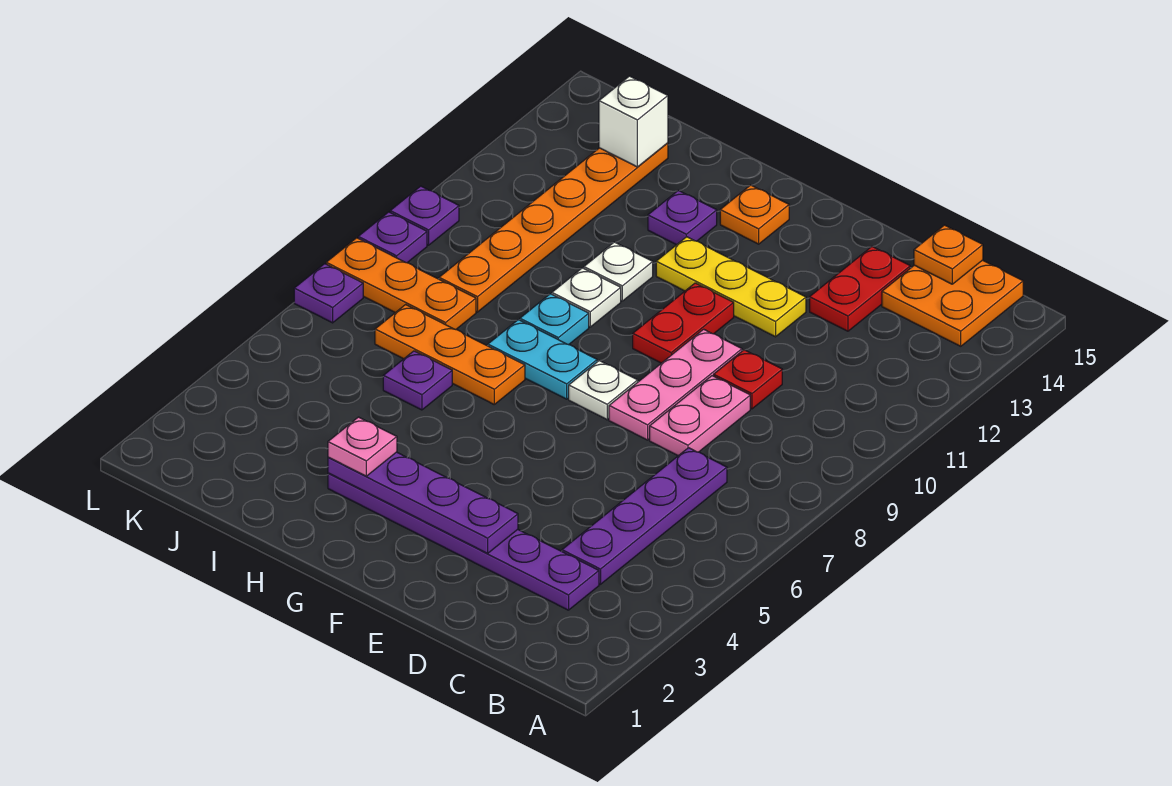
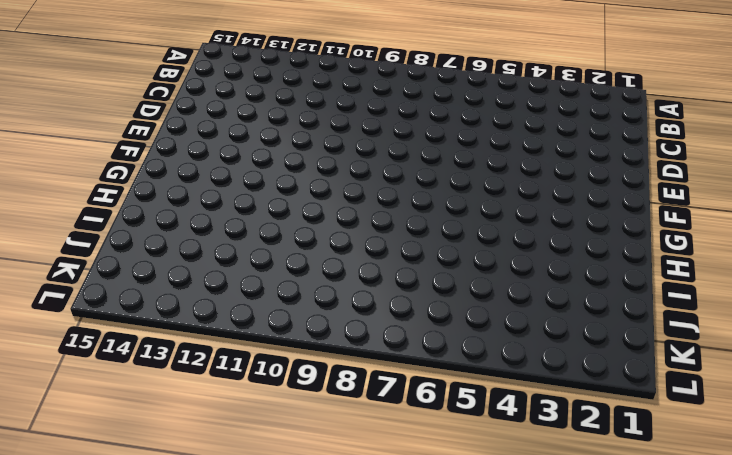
none -> orange plate B14:C15 level 1
none -> purple plate C3:H3 level 1
none -> purple plate C4:C7 level 1

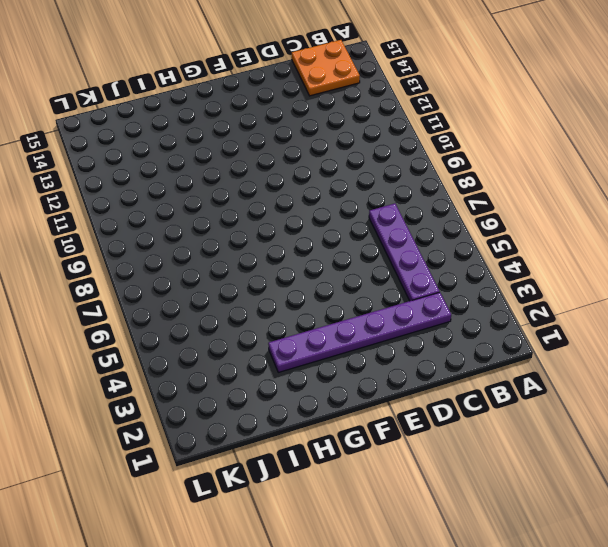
none -> pink plate D8:D9 level 1
none -> red plate D10 level 1
none -> red plate D13:D14 level 1

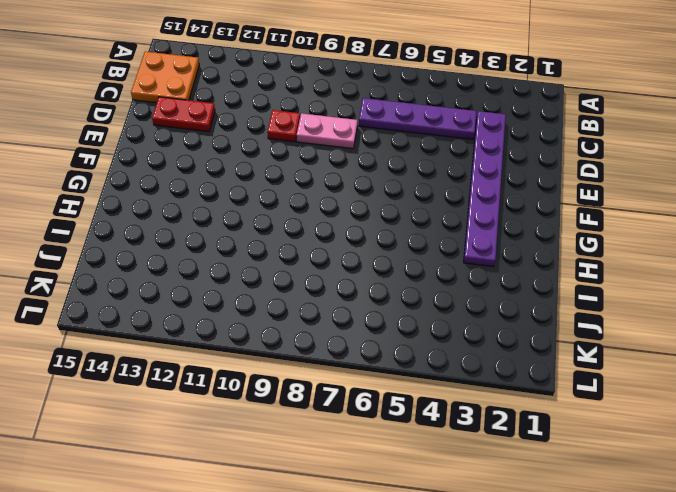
none -> pink plate E8:E10 level 1
none -> yellow plate E12:G12 level 1
none -> white plate F8 level 1

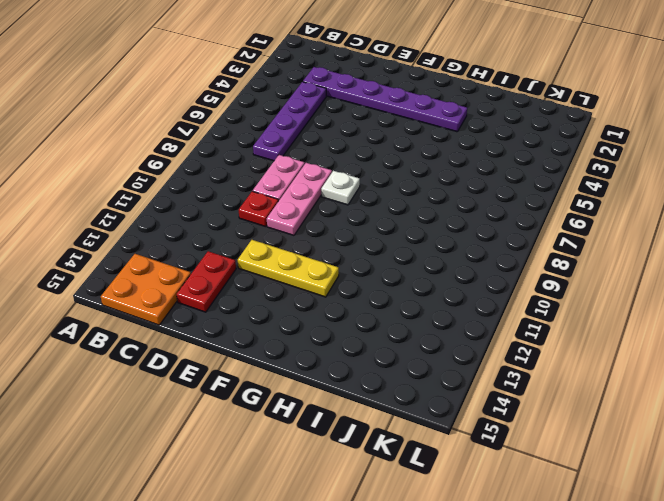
none -> red plate F10:F11 level 1
none -> cyan plate G8:H8 level 1
none -> orange plate G14 level 1

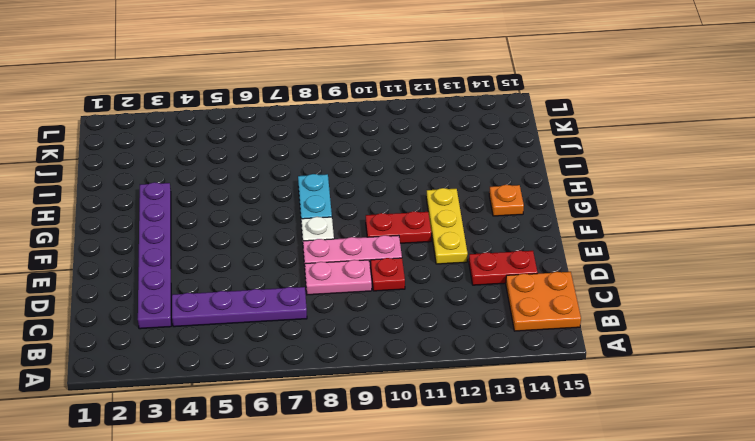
none -> orange plate H7:J7 level 1
none -> cyan plate H9 level 1
none -> white plate H10 level 1

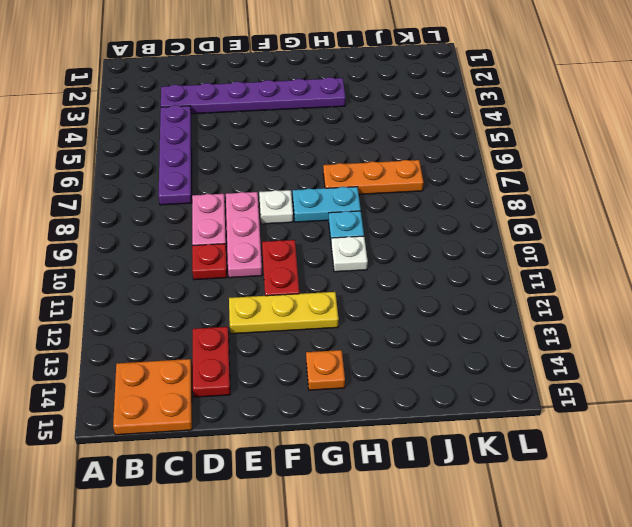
none -> white plate H11 level 1
none -> purple plate H13 level 1
none -> purple plate I6 level 1

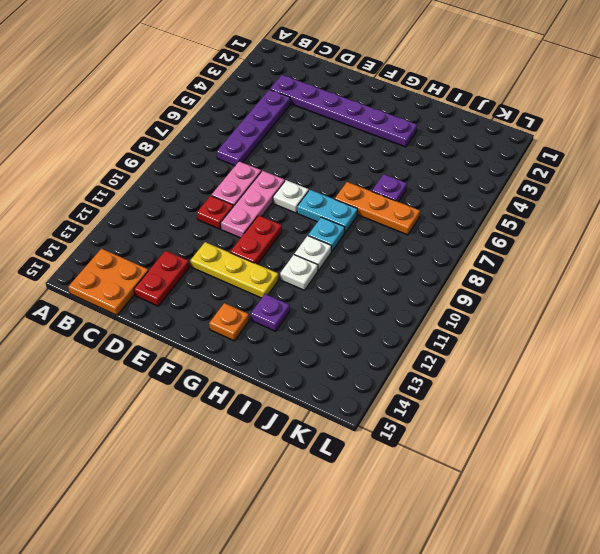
none -> orange plate J8:L8 level 1
none -> orange plate J9:J14 level 1
none -> purple plate L7 level 1

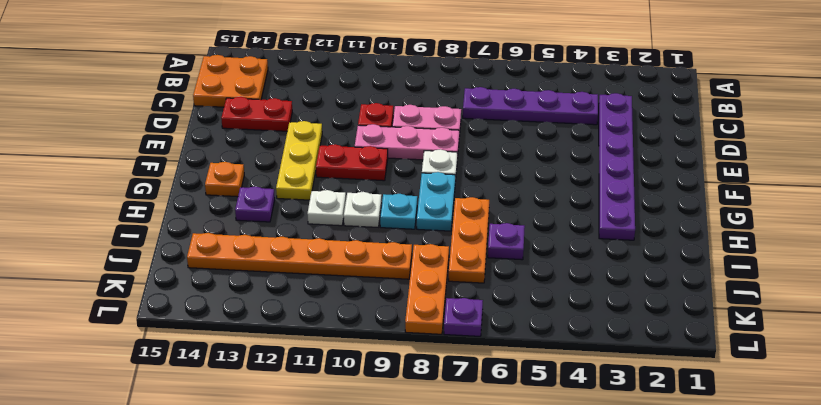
none -> purple plate L9 level 1
none -> purple plate L10 level 1
none -> orange plate C15 level 2

